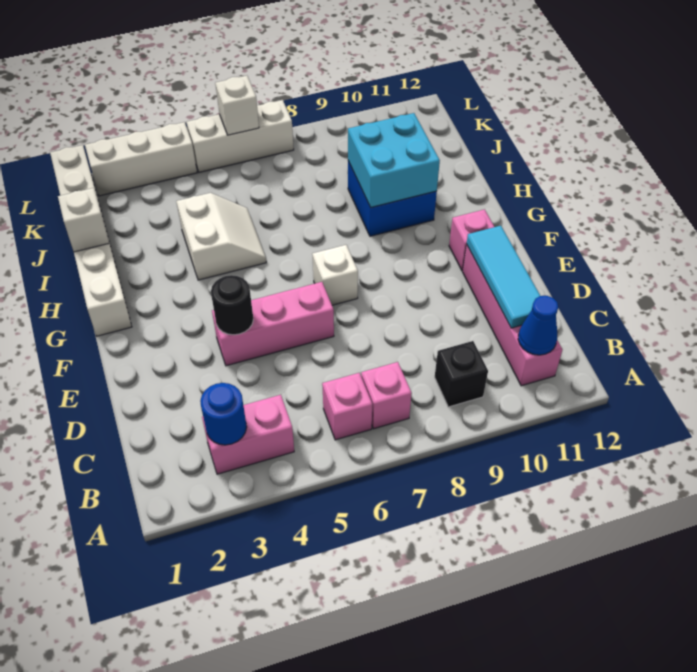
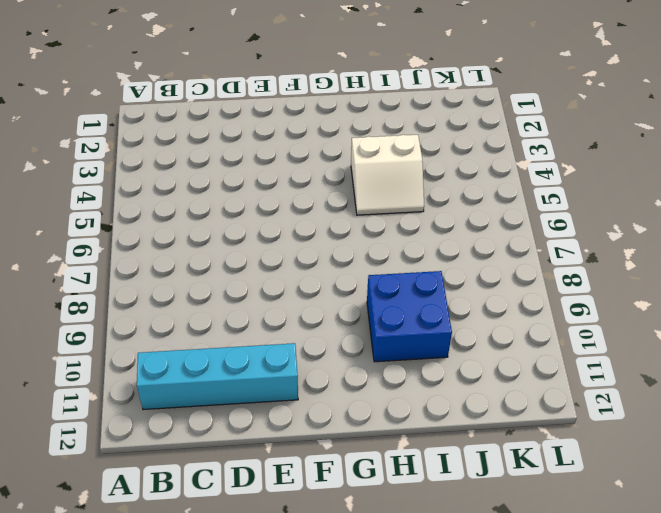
cyan brick B11:E11 level 1 -> pink brick B11:E11 level 1
none -> pink brick B3:B4 level 1
none -> pink brick B6 level 1
none -> pink brick B7 level 1

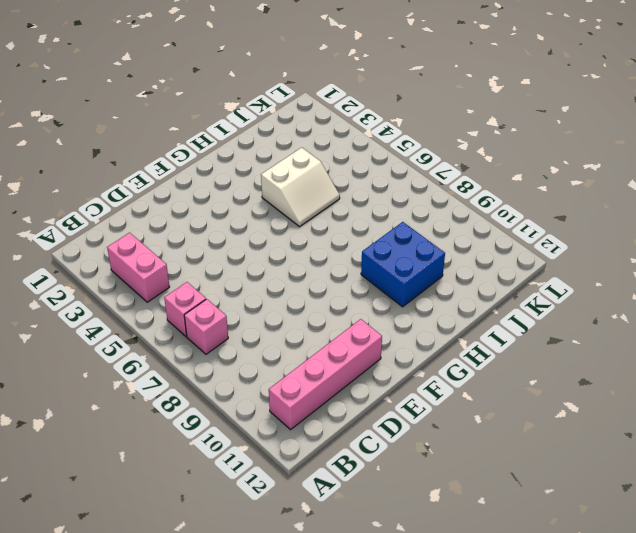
none -> black brick B9 level 1
none -> pink brick E4:E6 level 1
none -> white brick F7 level 1

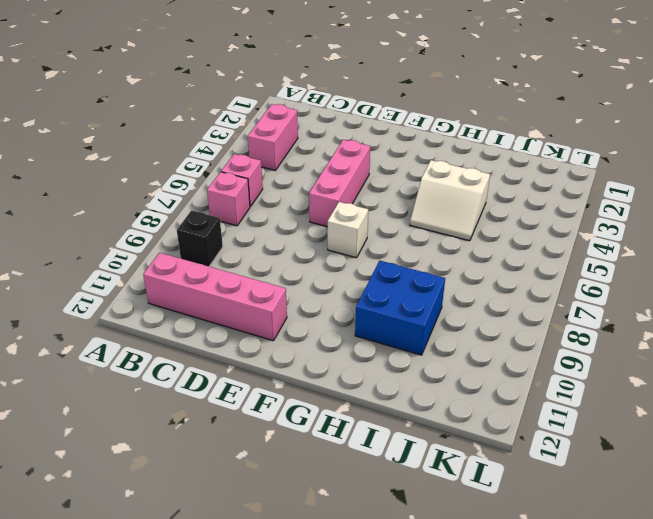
none -> pink brick F11 level 1
none -> white brick G1:L1 level 1
none -> white brick L2:L4 level 1

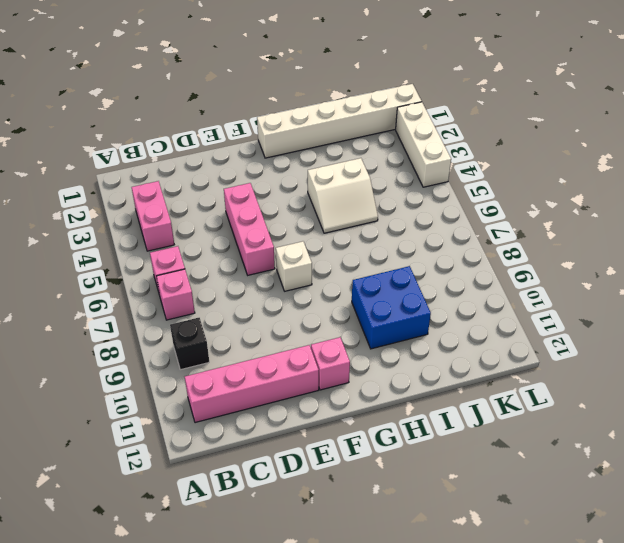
none -> white brick L5:L7 level 1
none -> blue round brick B3 level 2
none -> blue cone B11 level 2

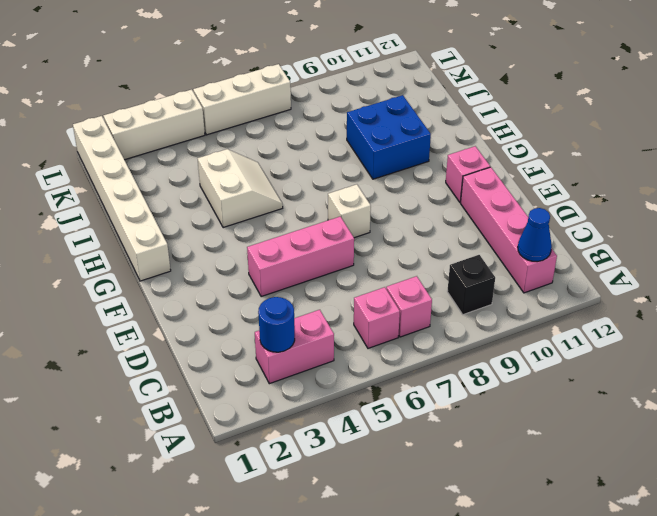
none -> cyan tile C11:E11 level 2
none -> black round brick E4 level 2
none -> cyan brick H9:I10 level 2

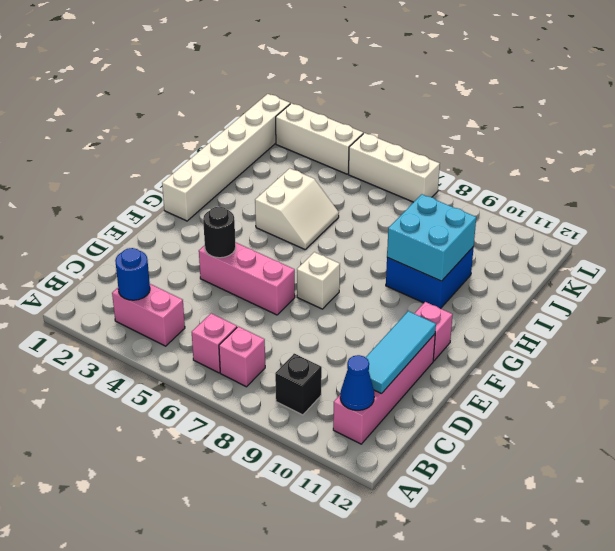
none -> white brick I1 level 2
none -> white brick L6 level 2

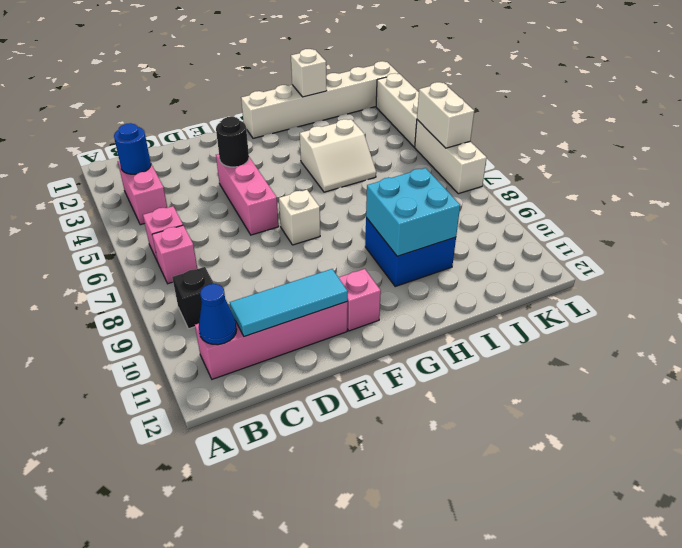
white brick L5:L6 level 2 -> white brick L6 level 2

